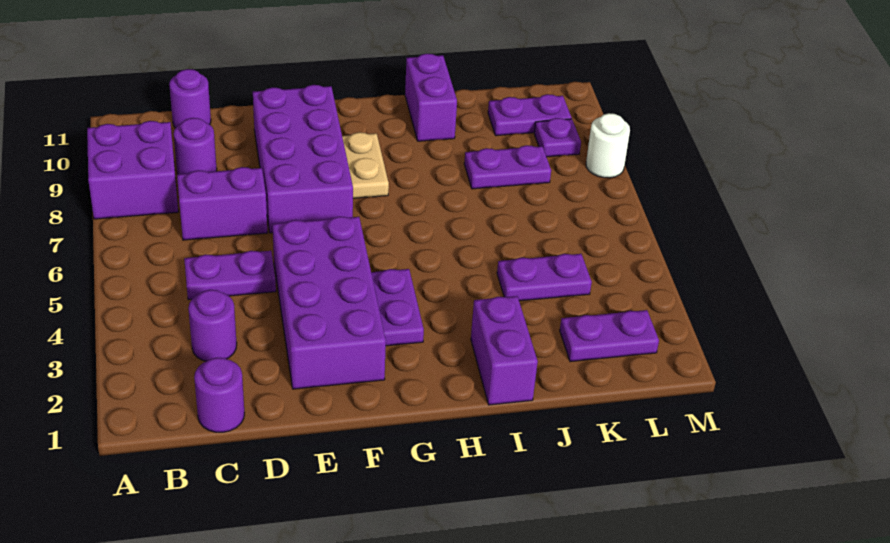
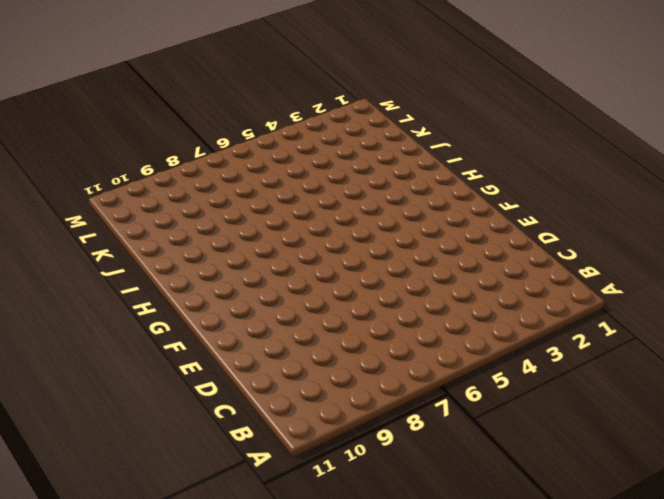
none -> purple brick A8:B9 level 1
none -> purple round brick C1 level 1
none -> purple round brick C3 level 1

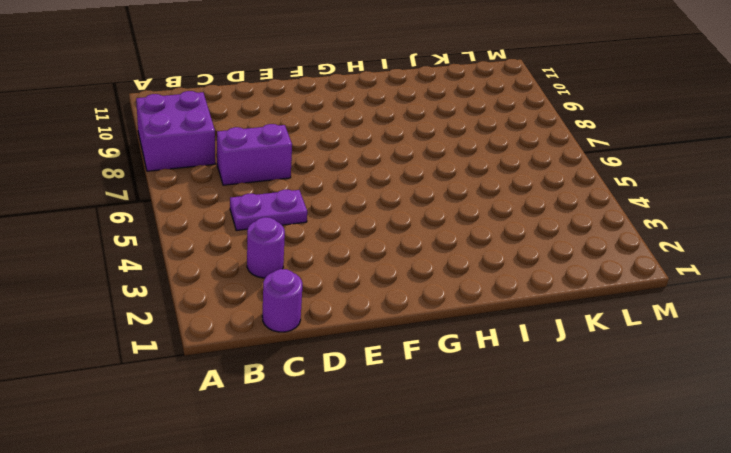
none -> purple round brick C9 level 1
none -> purple round brick C11 level 1
none -> purple brick E2:F5 level 1

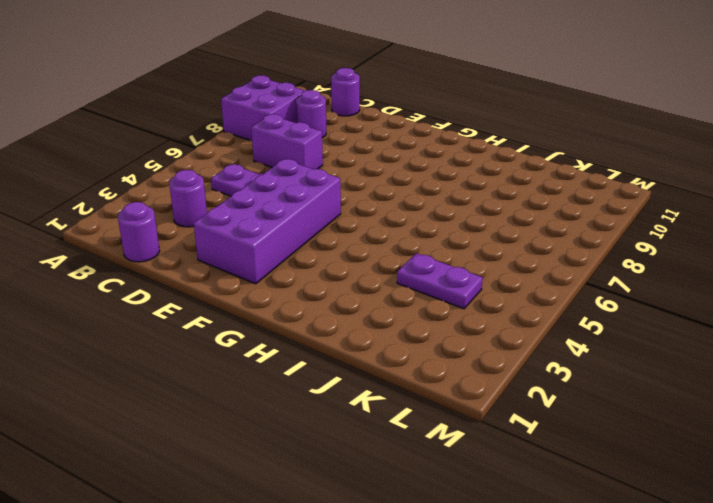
none -> purple brick E7:F10 level 1
none -> purple plate G3:G4 level 1
none -> tan plate G8:G9 level 1

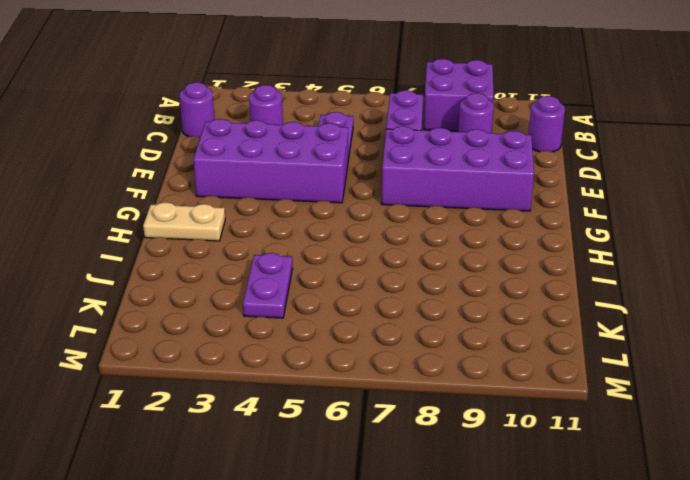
tan plate H1:H2 level 1 -> tan plate G8:G9 level 1
none -> purple plate G3:G4 level 1
none -> purple brick I1:I2 level 1
none -> purple brick I10:I11 level 1

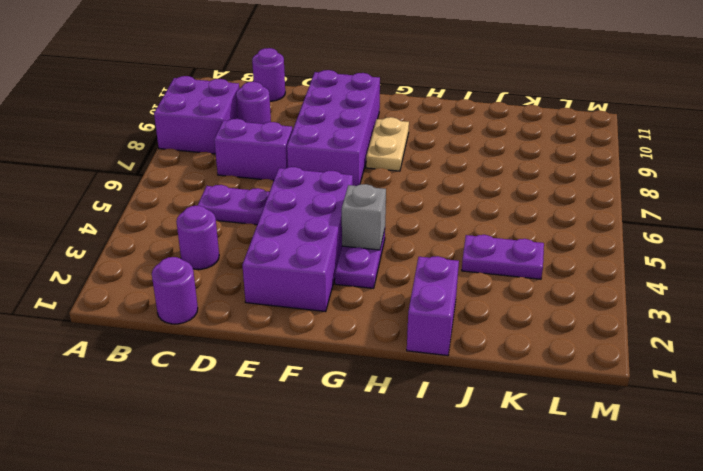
grey brick G4 level 2 -> none
none -> purple brick I10:I11 level 1
none -> purple plate J8:K8 level 1
none -> purple plate K2:L2 level 1

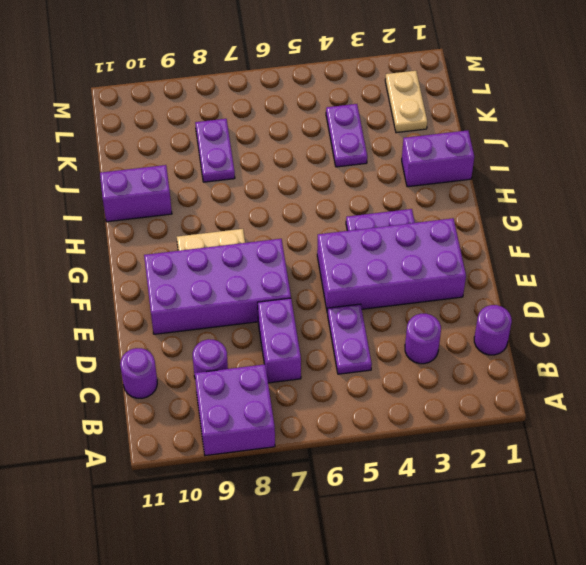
tan plate K2:L2 level 1 -> purple plate K2:L2 level 1
none -> purple plate K10:L10 level 1
none -> purple plate L9 level 1
none -> white round brick M8 level 1

